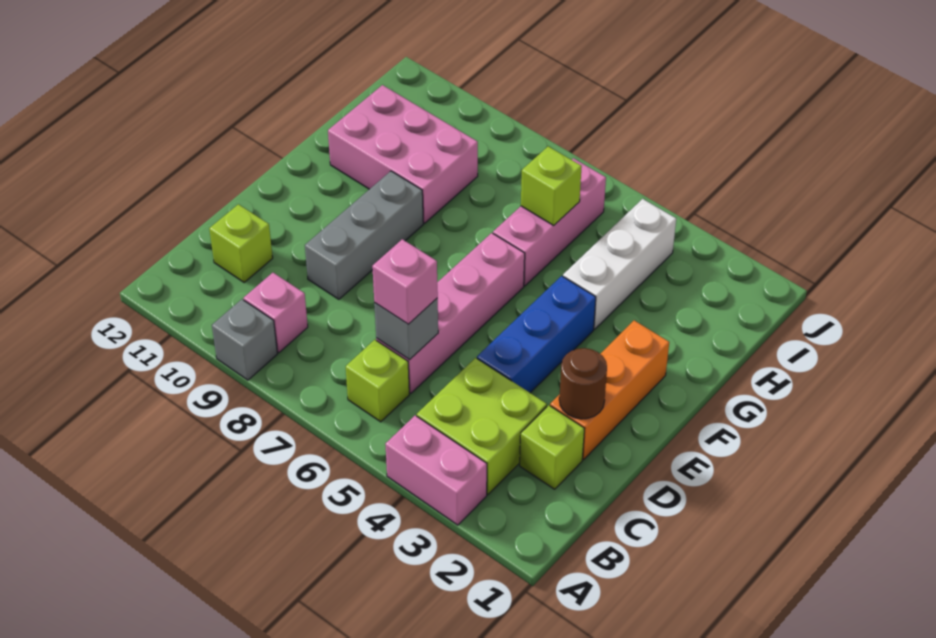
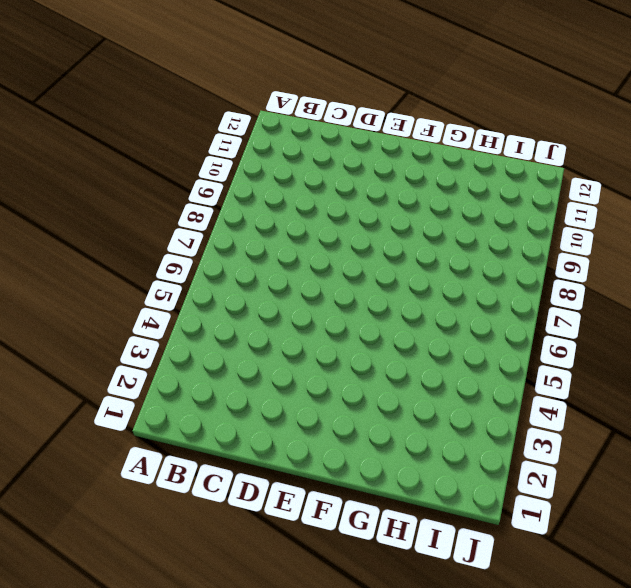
none -> pink brick A3:A4 level 1
none -> grey brick A9 level 1
none -> lime brick B3:C4 level 1

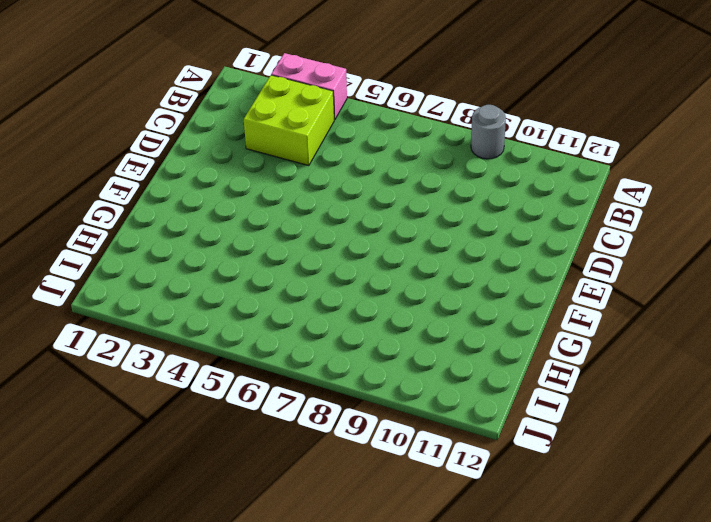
grey round brick A9 level 1 -> grey brick A9 level 1
none -> lime brick B6 level 1
none -> pink brick B9 level 1
none -> lime brick C2 level 1

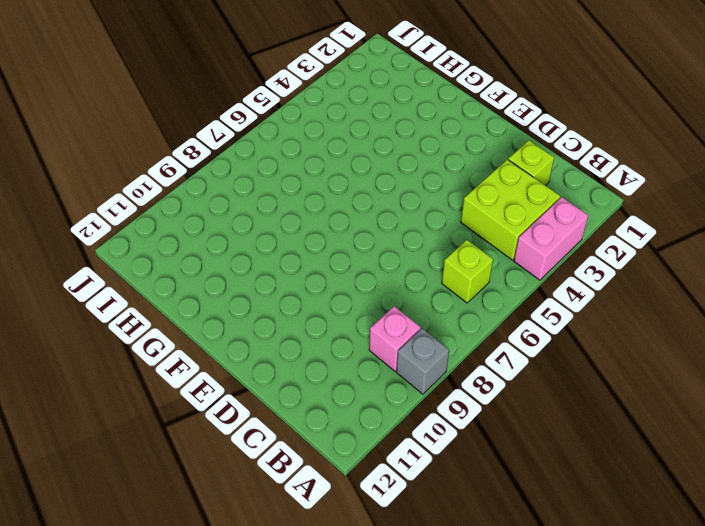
none -> pink brick C6:F6 level 1
none -> lime brick C11 level 1
none -> orange brick D2:F2 level 1

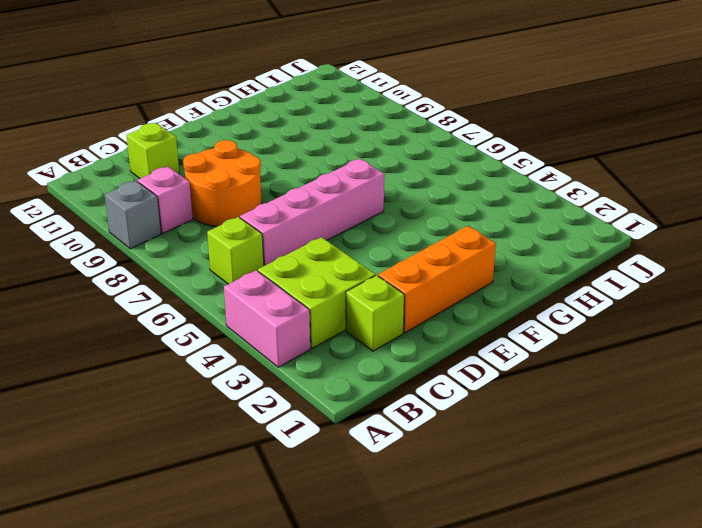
orange round brick C8:D9 level 1 -> grey brick D9:F9 level 1
none -> blue brick D4:F4 level 1
none -> white brick G4:I4 level 1
none -> pink brick G6:I6 level 1

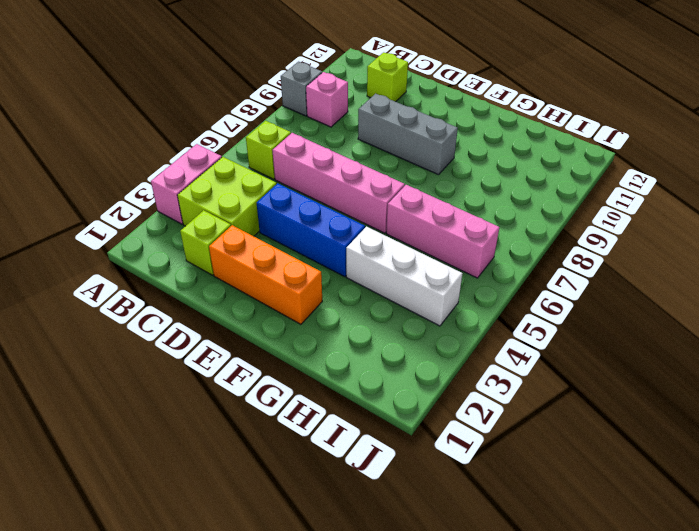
none -> pink brick G9:H11 level 1
none -> grey brick C6 level 2
none -> brown round brick D2 level 2

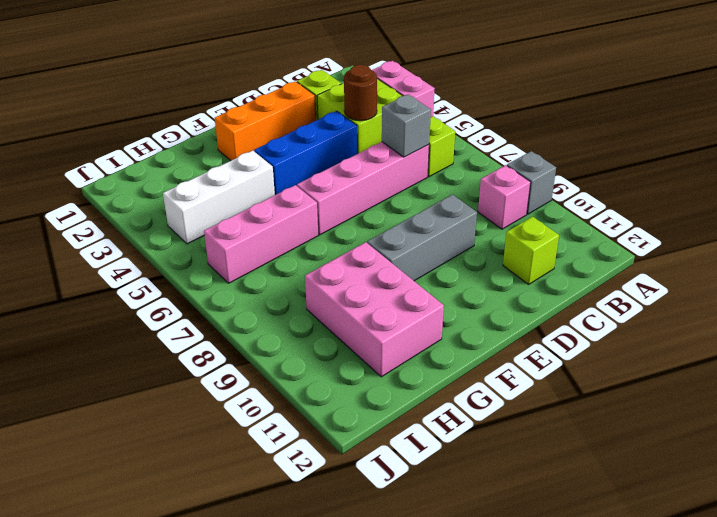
brown round brick C4 level 2 -> brown round brick D2 level 2
none -> lime brick H6 level 2
none -> pink brick C6 level 3

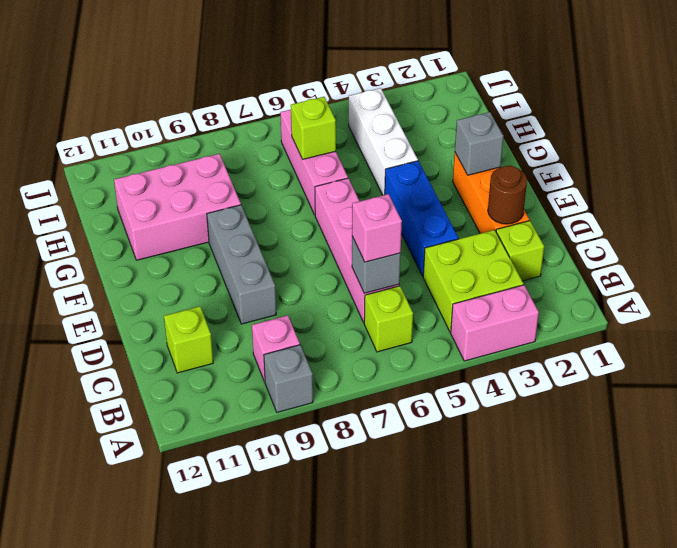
grey brick F2 level 2 -> none

